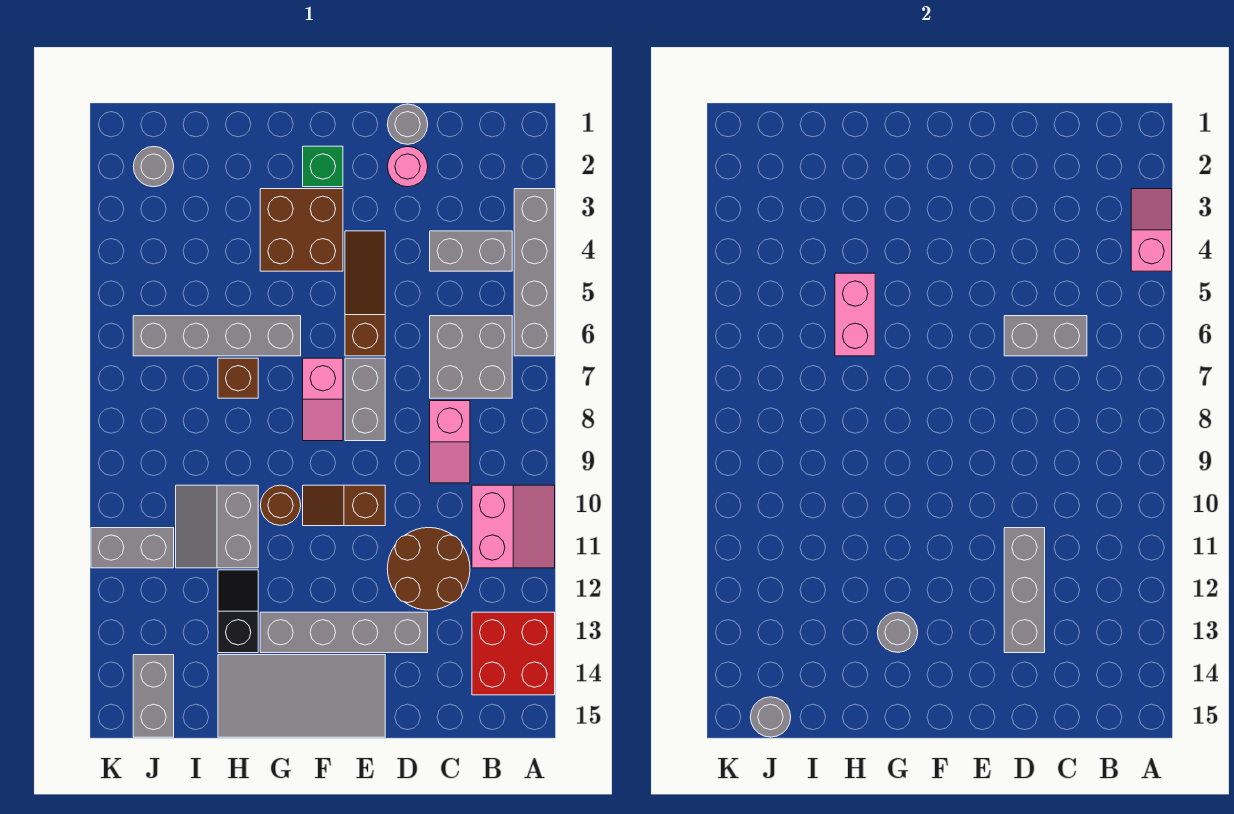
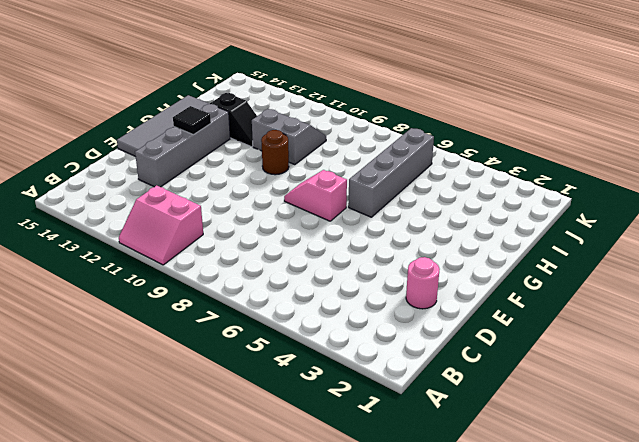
black tile F13 level 2 -> none
none -> grey brick A3:A6 level 1
none -> red brick A13:B14 level 1
none -> grey brick B4:C4 level 1
none -> grey brick B6:C7 level 1

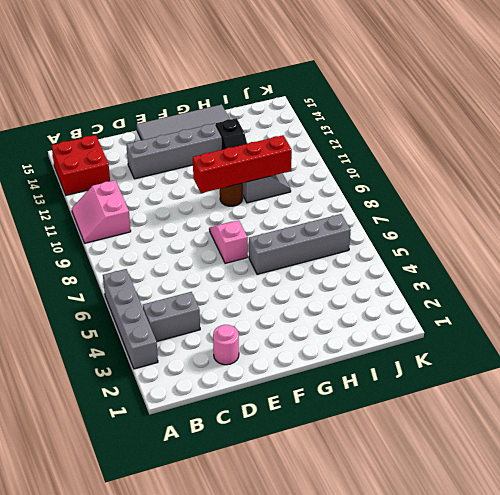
red brick F10:I10 level 2 -> none
none -> grey brick B6:C7 level 1
none -> pink slope C8:C9 level 1 top 8
none -> brown round brick C11:D12 level 1
none -> grey round brick D1 level 1

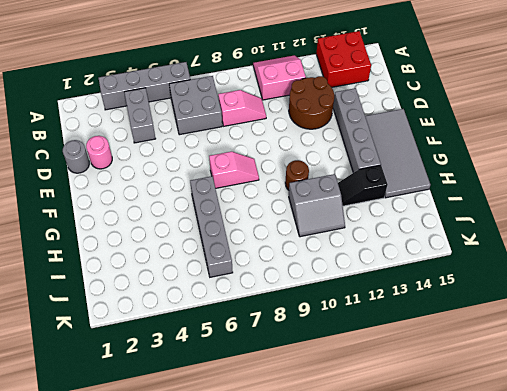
none -> brown slope E4:E6 level 1 top 6
none -> grey brick E7:E8 level 1
none -> brown slope E10:F10 level 1 top E
none -> green brick F2 level 1

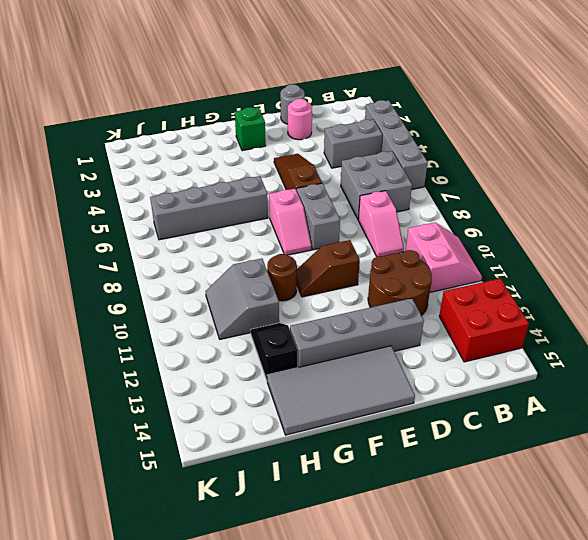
none -> brown brick F3:G4 level 1
none -> brown brick H7 level 1
none -> grey round brick J2 level 1
none -> grey brick J11:K11 level 1

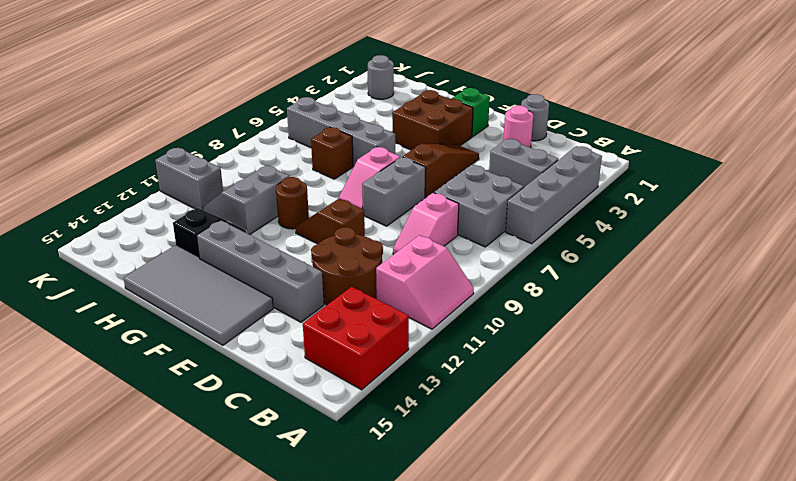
none -> grey brick J14:J15 level 1
none -> pink slope A3:A4 level 2 top 4
none -> grey brick C6:D6 level 2
none -> grey brick D11:D13 level 2

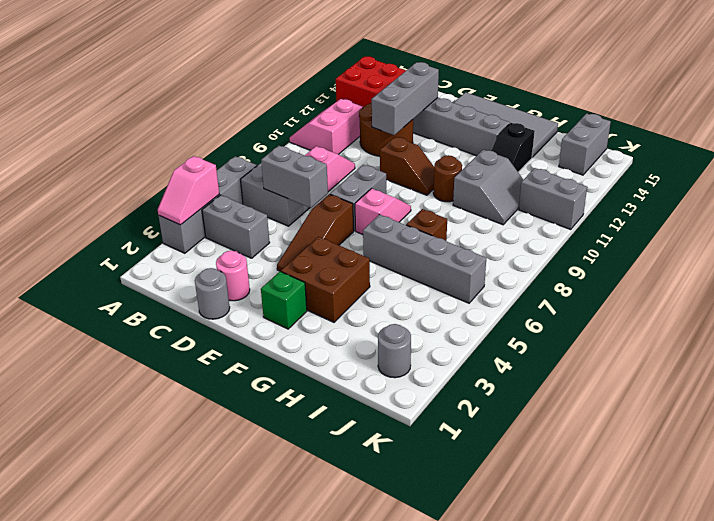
none -> grey round brick G13 level 2
none -> pink brick H5:H6 level 2
none -> grey round brick J15 level 2

